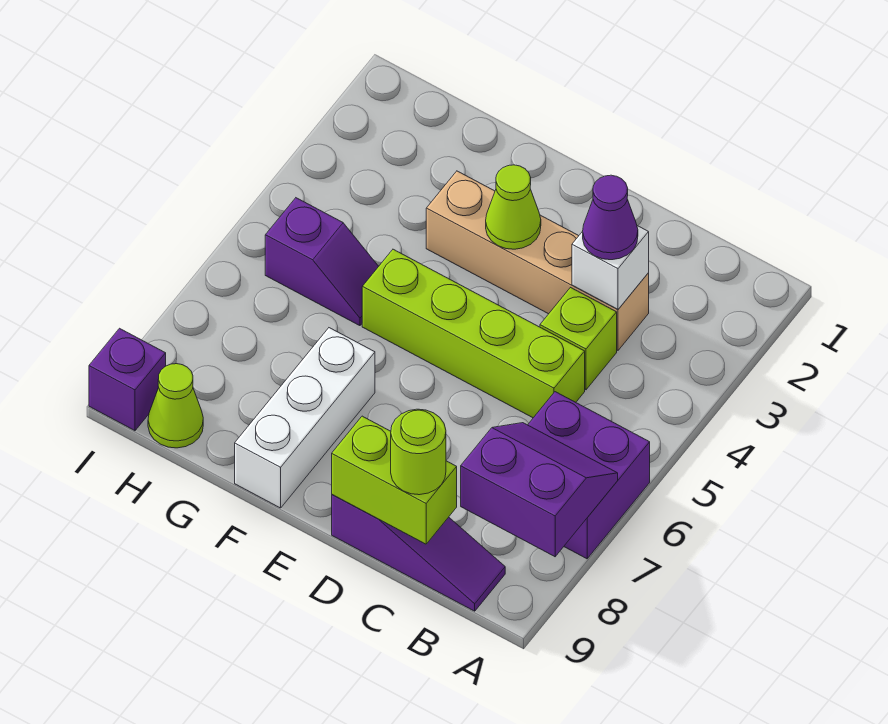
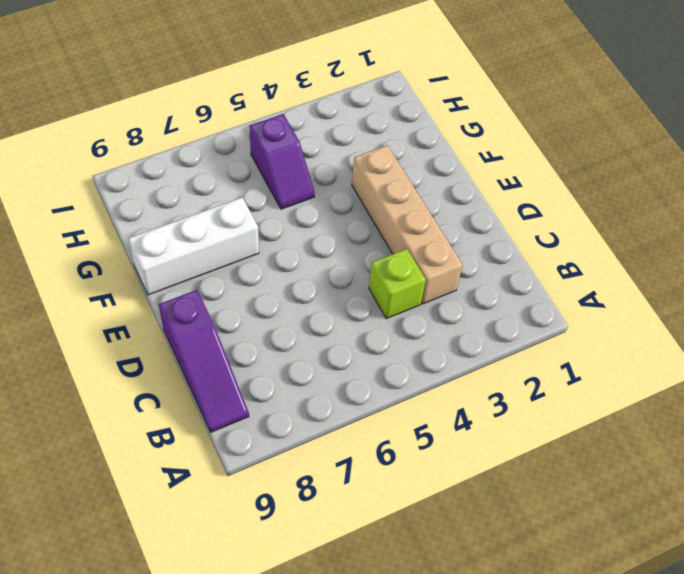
none -> purple brick A6:B7 level 1
none -> lime brick C5:F5 level 1
none -> lime cone H9 level 1

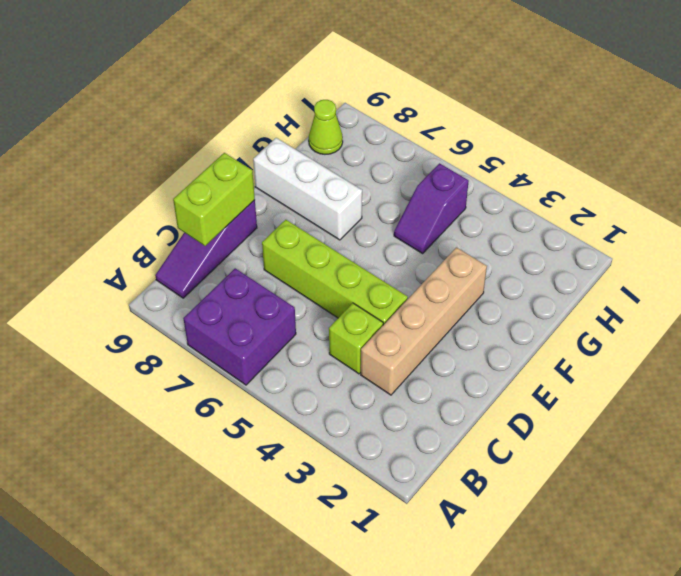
lime brick D4:D7 level 1 -> lime brick C5:F5 level 1
none -> purple brick I9 level 1
none -> purple slope A7:B8 level 2 top 8
none -> white brick C3 level 2

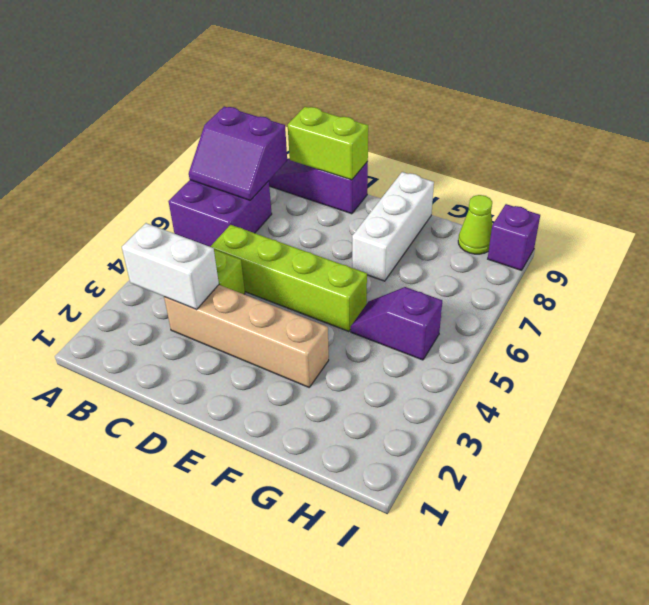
white brick B3:C3 level 2 -> white brick C3 level 2
none -> lime cone E3 level 2
none -> purple cone C3 level 3
none -> lime round brick C9 level 3

